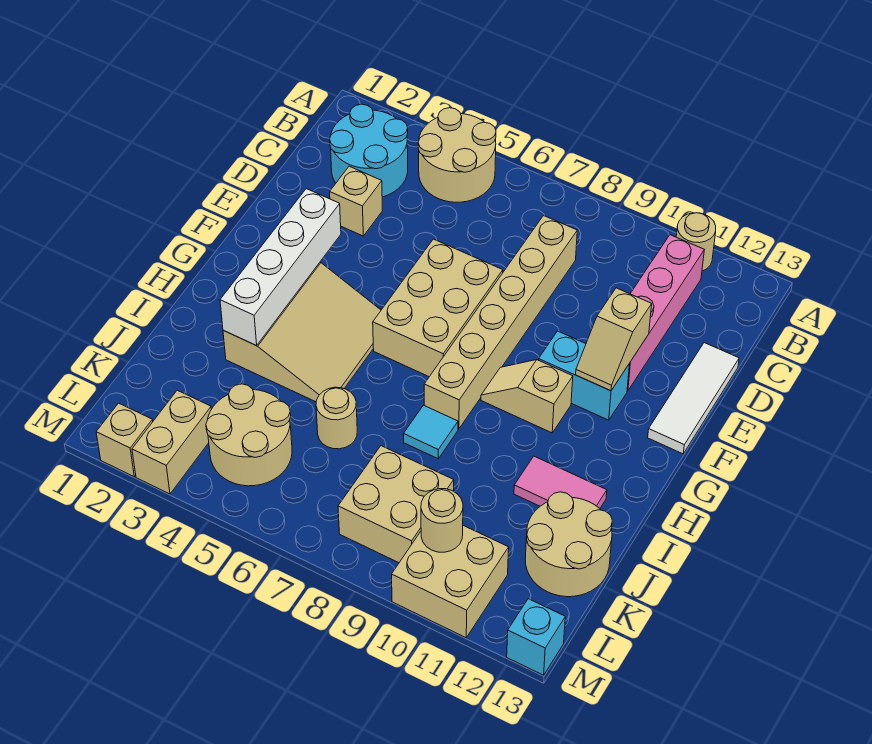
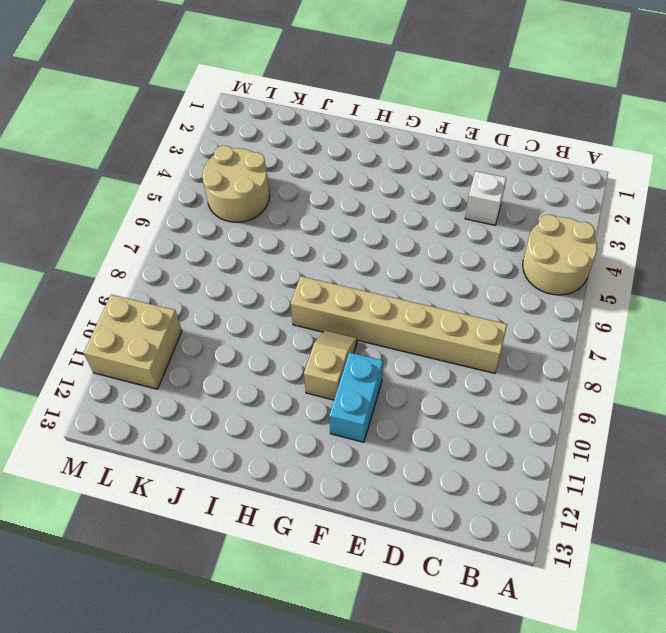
white brick D3 level 1 -> tan brick D3 level 1
none -> tan round brick A11 level 1
none -> cyan round brick B2:C3 level 1
none -> pink brick B11:E11 level 1

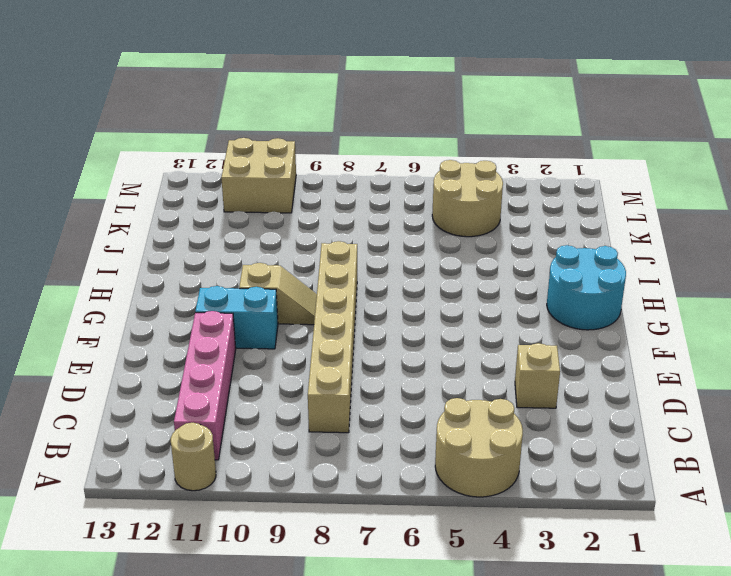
cyan round brick G1:H2 level 1 -> cyan round brick B2:C3 level 1
none -> white tile D13:F13 level 1
none -> tan brick E6:G7 level 1
none -> tan slope G3:I5 level 1 top 3

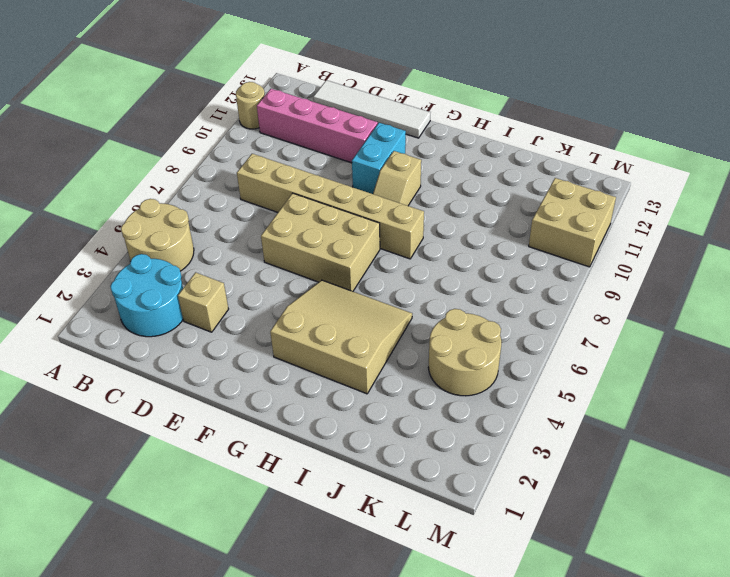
white tile C13:F13 level 1 -> white tile D13:F13 level 1
none -> cyan tile I8 level 1
none -> pink tile I11:I12 level 1
none -> tan round brick J6 level 1

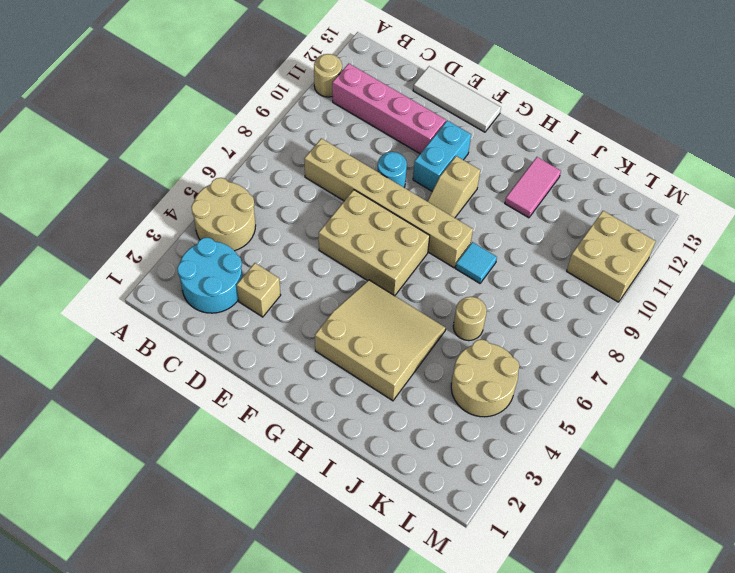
cyan round brick E9 level 1 -> none
none -> tan round brick J12:K13 level 1
none -> tan brick K8:L9 level 1
none -> tan brick L3:M3 level 1

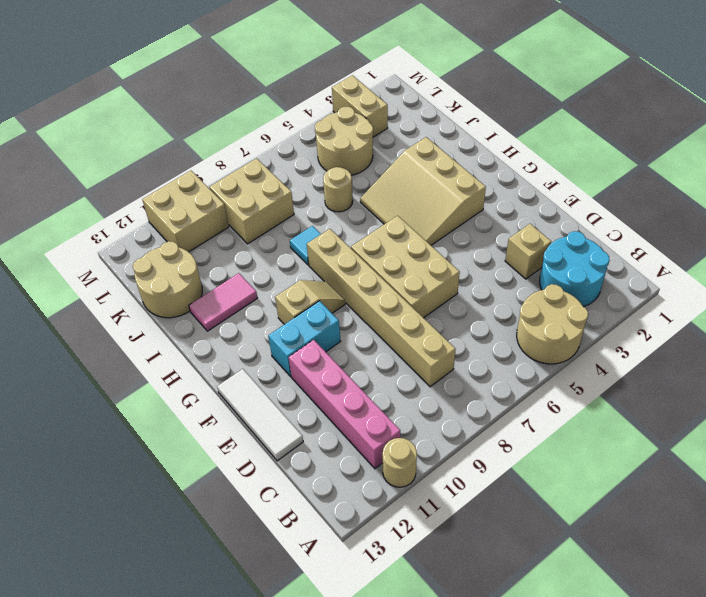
none -> tan brick M2 level 1
none -> cyan brick M13 level 1
none -> tan slope E11:F11 level 2 top E

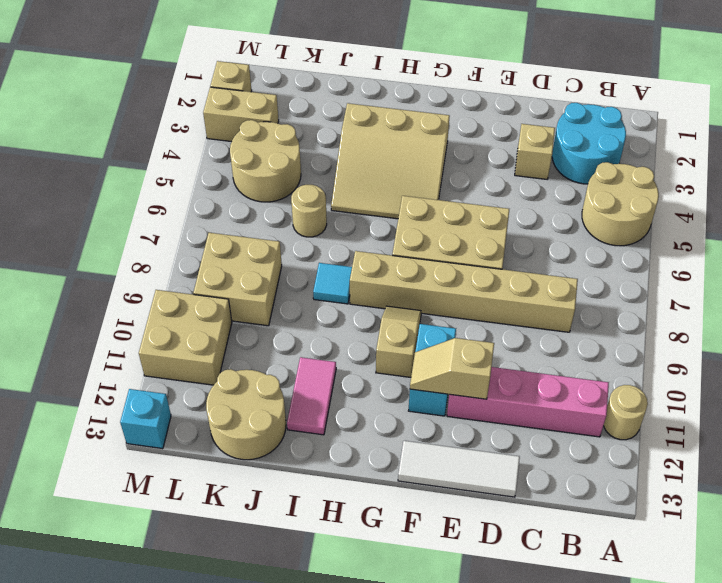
none -> white brick F3:I3 level 2
none -> tan round brick L10 level 2

